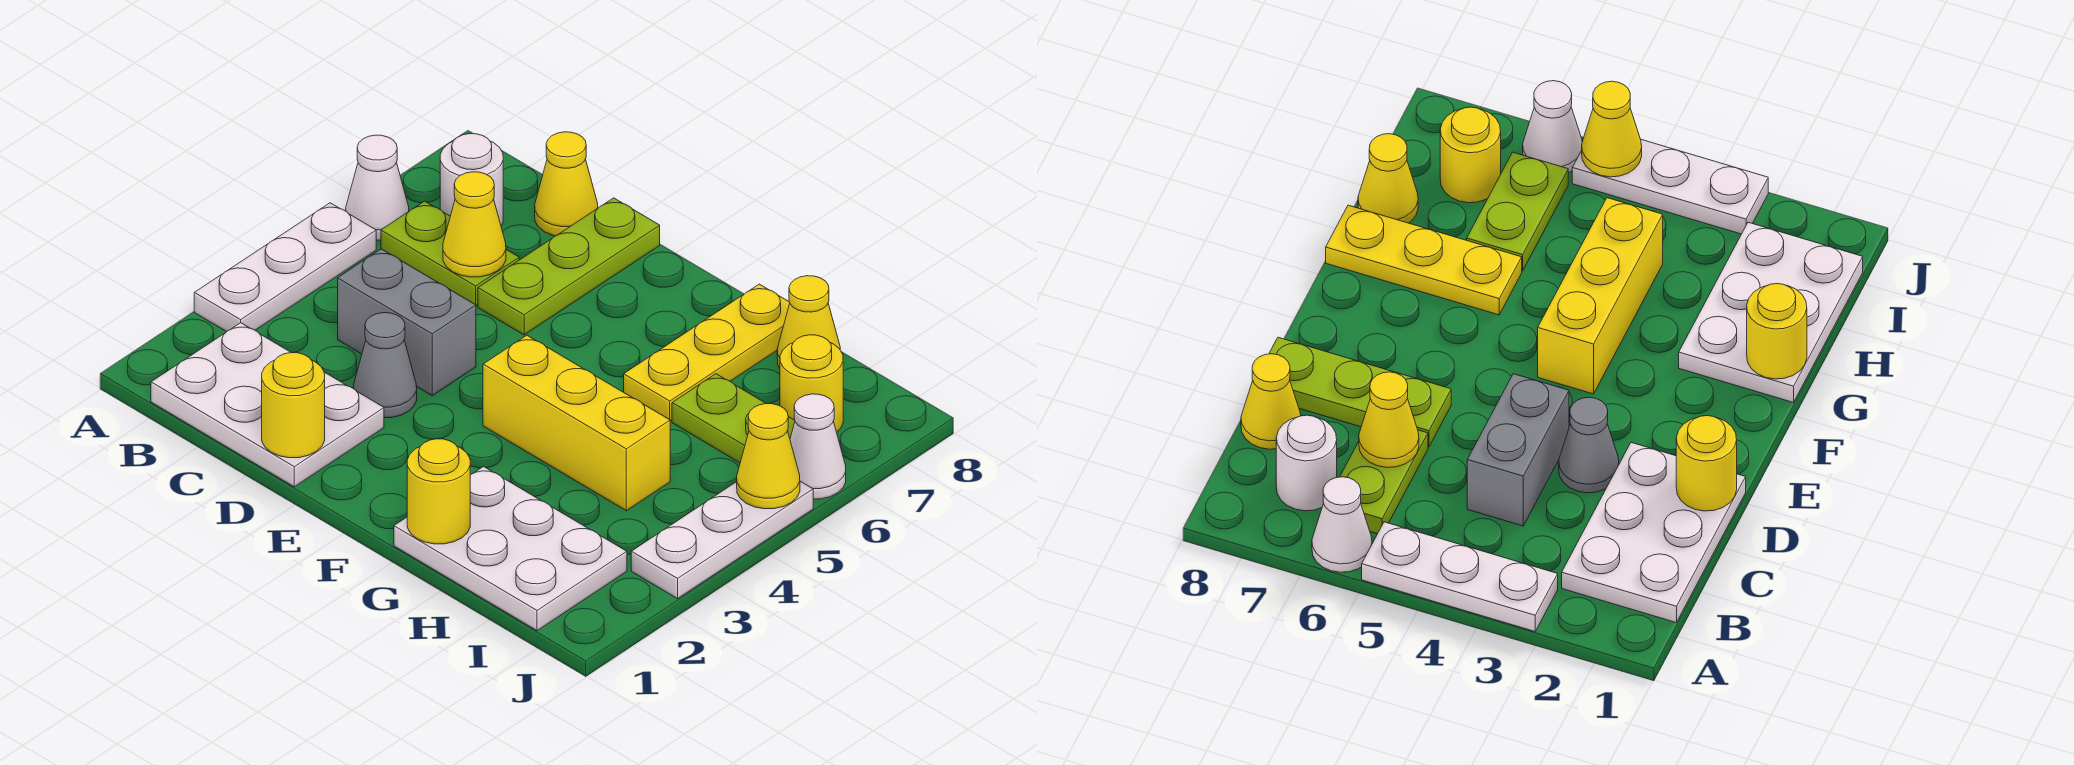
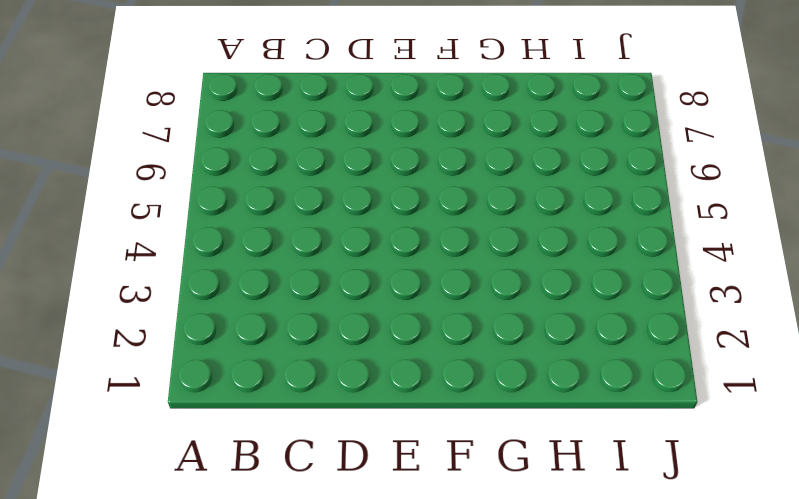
none -> white plate A3:A5 level 1
none -> white cone A6 level 1
none -> white plate B1:D2 level 1

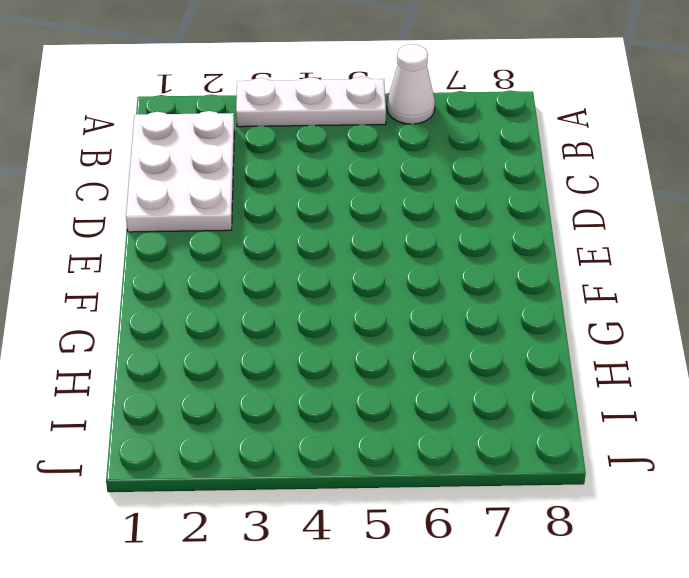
none -> lime plate B6:C6 level 1
none -> white round brick B7 level 1
none -> grey brick C4:D4 level 1

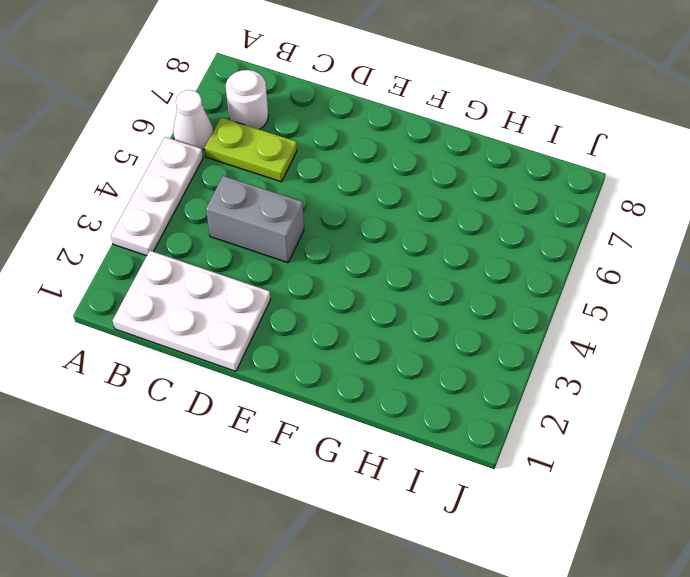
none -> yellow cone C8 level 1
none -> grey cone D3 level 1
none -> lime plate D6:D8 level 1

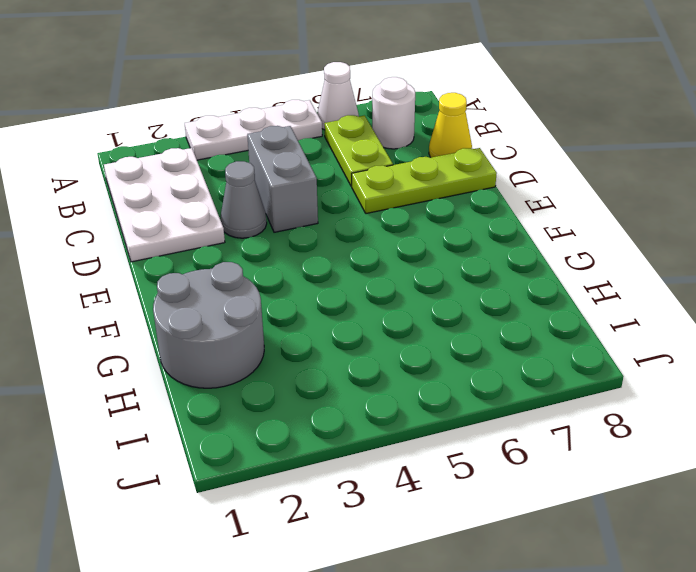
grey round brick G1:H2 level 1 -> white plate G1:I2 level 1
none -> yellow brick F4:H4 level 1
none -> yellow plate G6:G8 level 1
none -> lime plate H6:I6 level 1

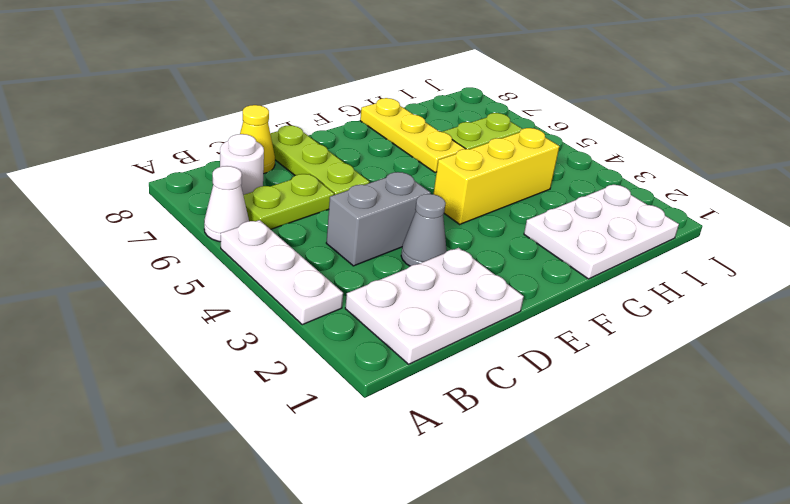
none -> yellow cone H8 level 1
none -> yellow round brick I7 level 1
none -> white plate J3:J5 level 1

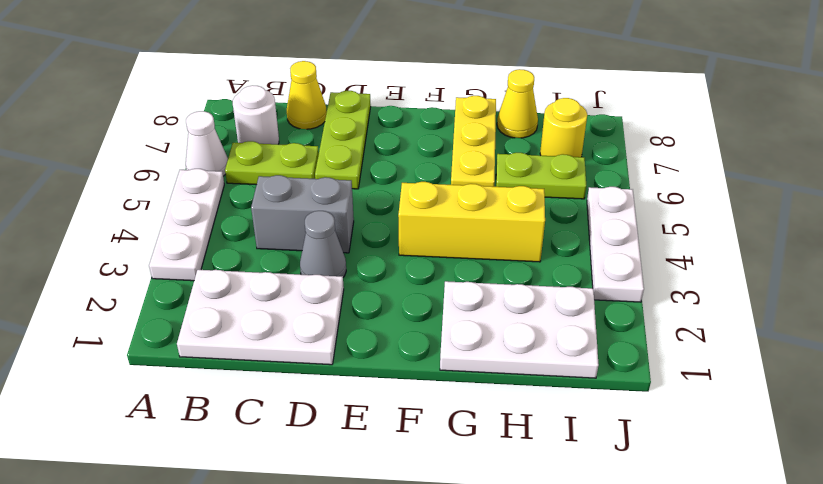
none -> white cone J6 level 1
none -> yellow cone C6 level 2
none -> yellow round brick D1 level 2

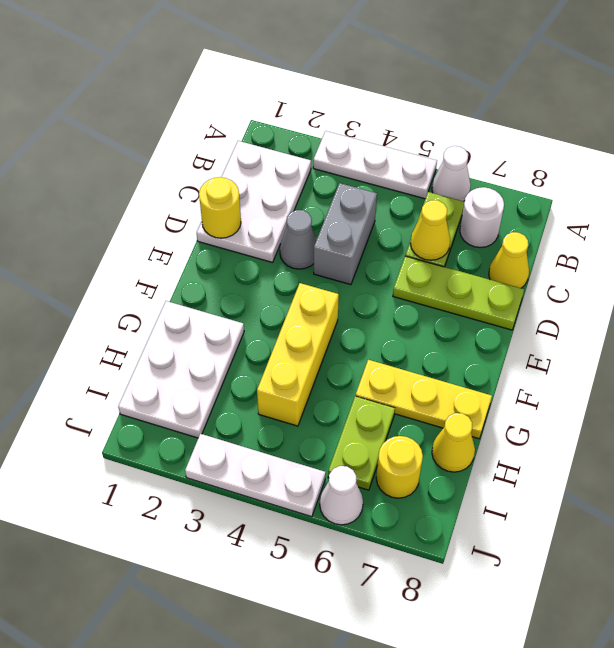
none -> yellow round brick G1 level 2
none -> yellow cone J5 level 2

